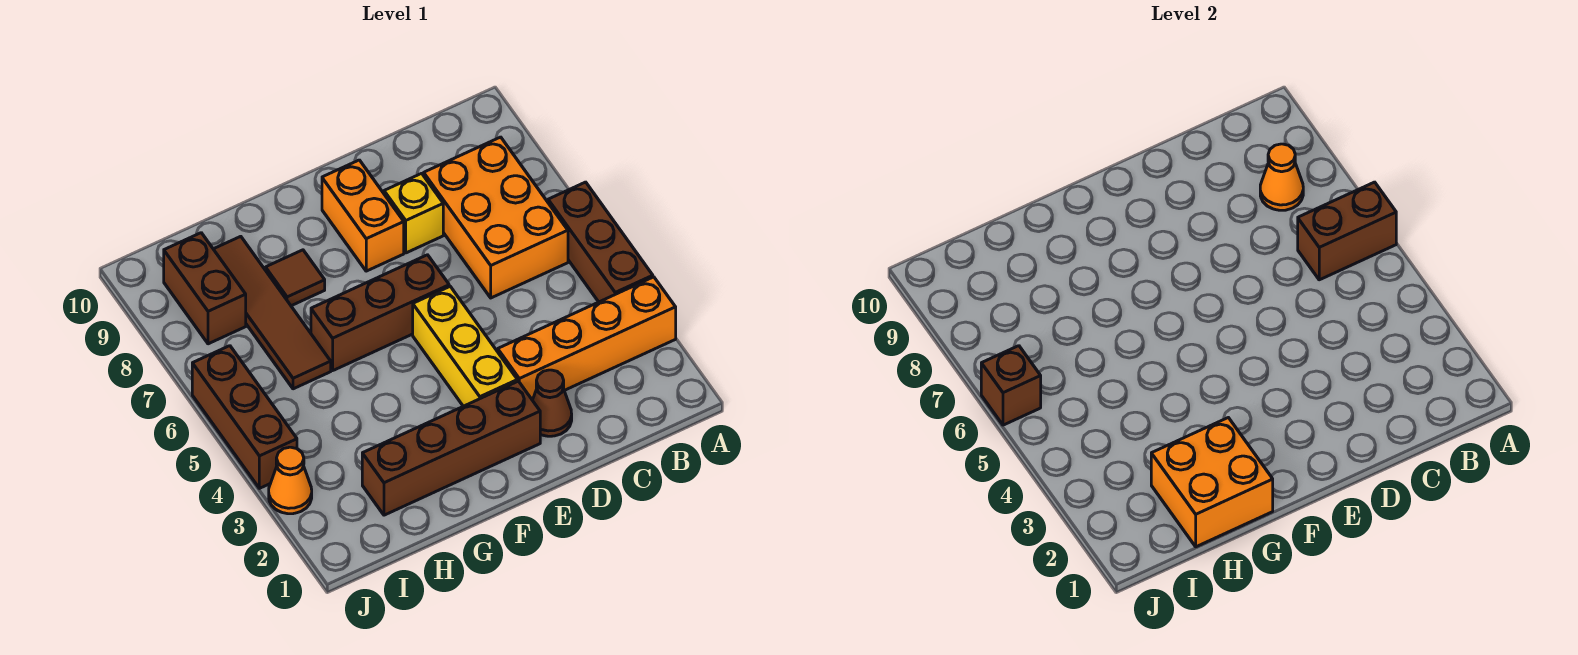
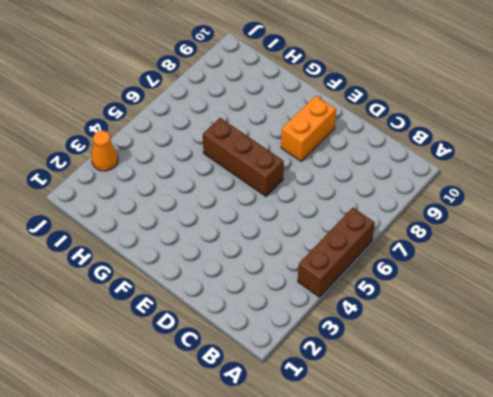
none -> orange brick A3:D3 level 1
none -> orange brick B6:C8 level 1
none -> brown cone D2 level 1

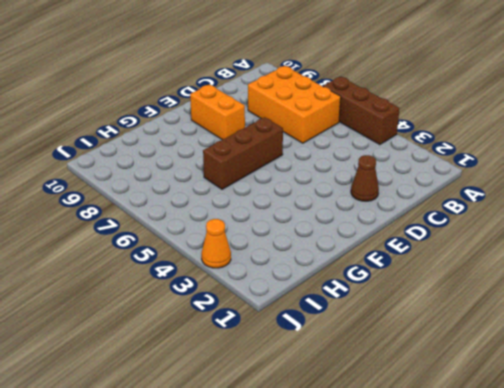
none -> orange brick A3:D3 level 1
none -> yellow brick D8 level 1
none -> brown brick E2:H2 level 1

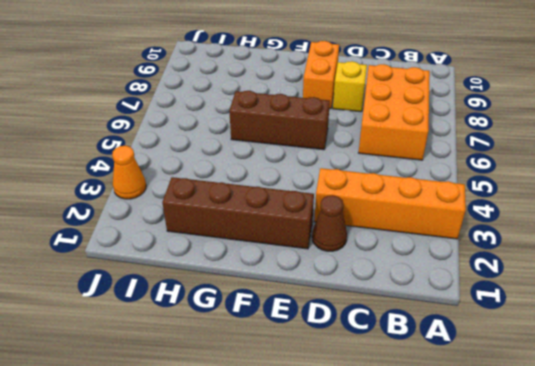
none -> brown brick A4:A6 level 1
none -> yellow brick E3:E5 level 1
none -> brown tile G8 level 1

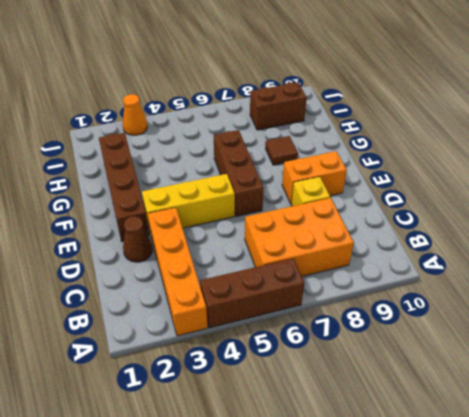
none -> brown tile H6:H9 level 1
none -> brown brick J4:J6 level 1
none -> brown brick A6:B6 level 2

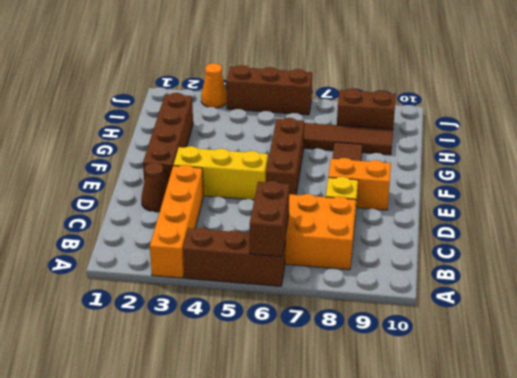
none -> orange cone B8 level 2
none -> orange brick G1:H2 level 2
none -> brown brick J6 level 2

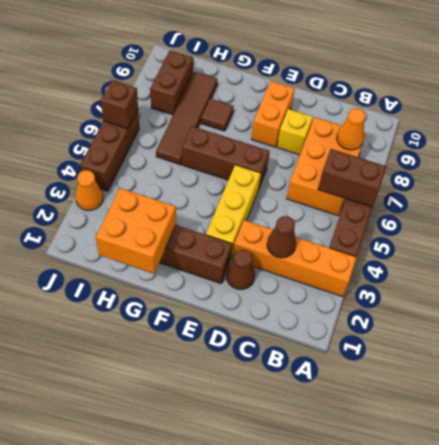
brown cone C3 level 2 -> none

